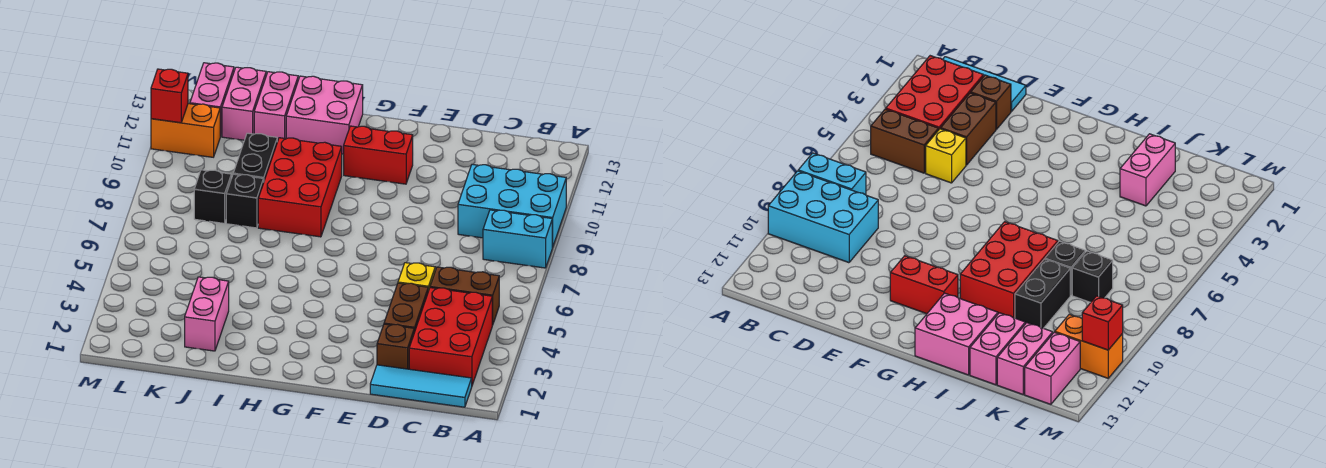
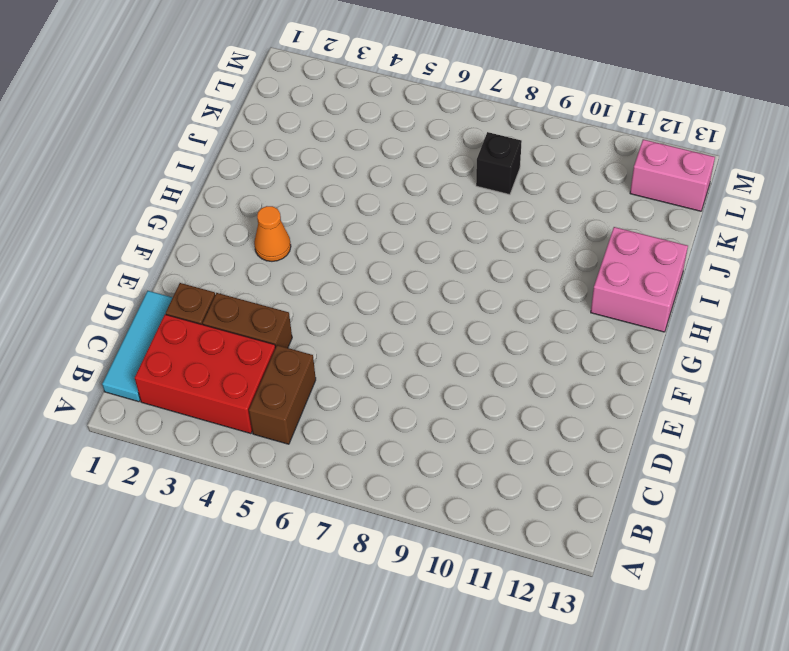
orange cone G3 level 1 -> none
none -> cyan brick A8:B8 level 1
none -> cyan brick A9:C10 level 1
none -> yellow brick D5 level 1

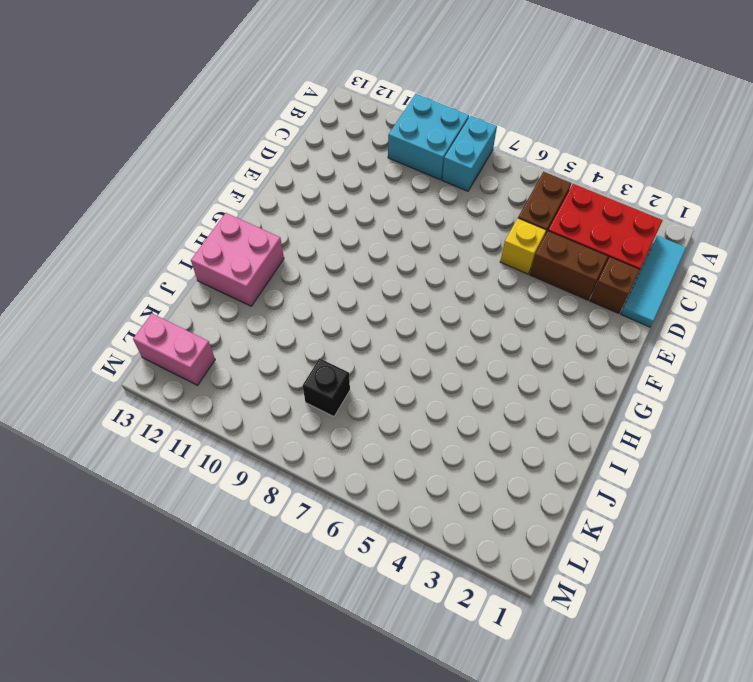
cyan brick A9:B10 level 1 -> cyan brick A9:C10 level 1
none -> red brick F11:G11 level 1
none -> red brick H8:I10 level 1
none -> pink brick J2:J3 level 1

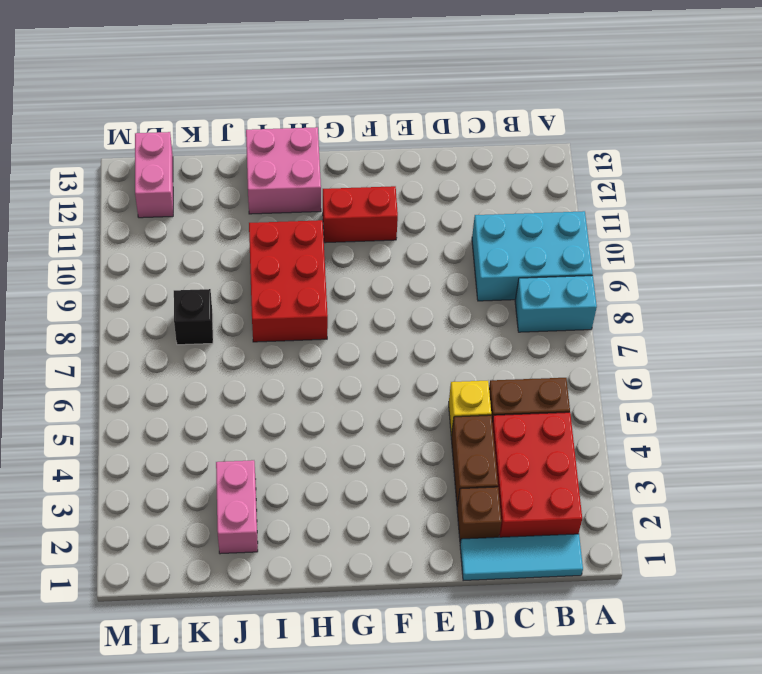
none -> black brick J8 level 1
none -> black brick J9:J10 level 1
none -> pink brick J12:J13 level 1

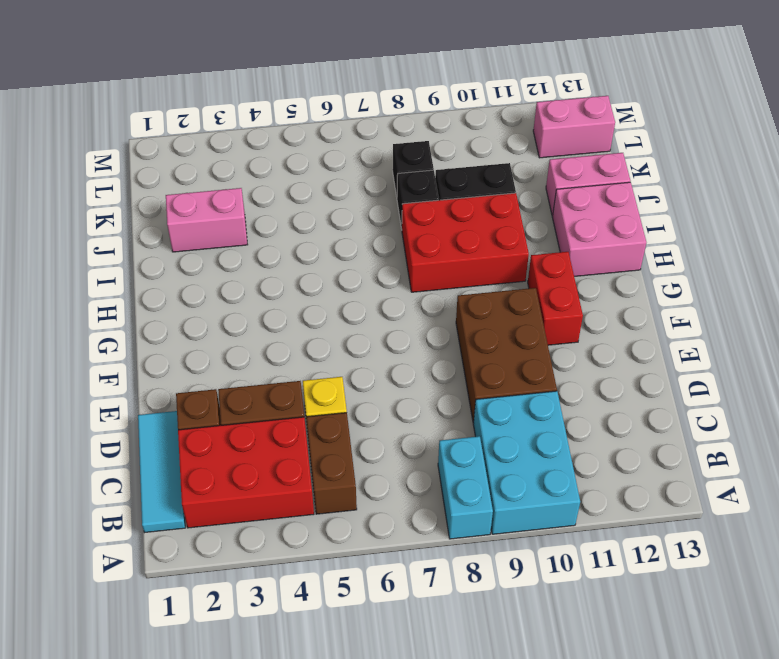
brown brick D9:F10 level 1 -> none
none -> pink brick K12:K13 level 1
none -> orange brick L11:M11 level 1
none -> red brick M11 level 2

